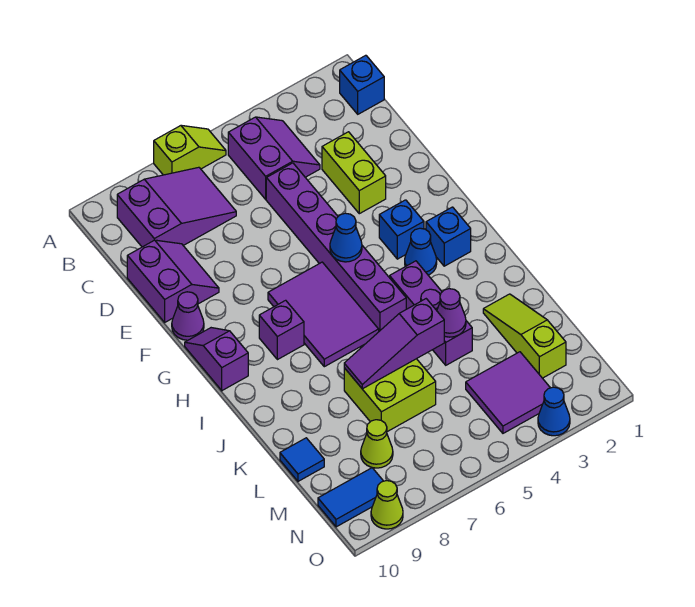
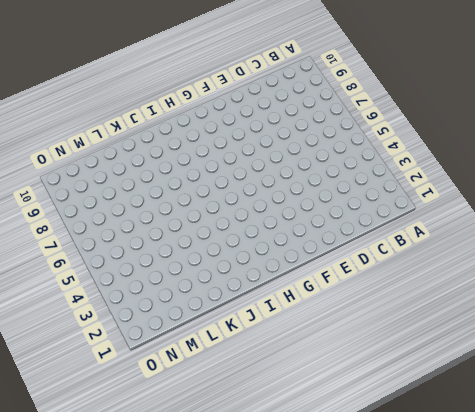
none -> lime slope A6:A7 level 1 top 7
none -> blue brick B1 level 1
none -> purple slope B4:C5 level 1 top 5

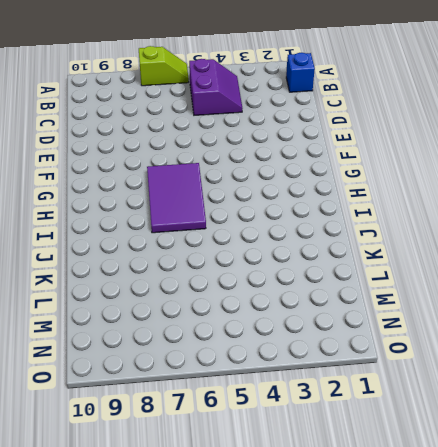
none -> purple slope B7:C9 level 1 top 9
none -> lime brick D3:E3 level 1
none -> purple brick D5:I5 level 1

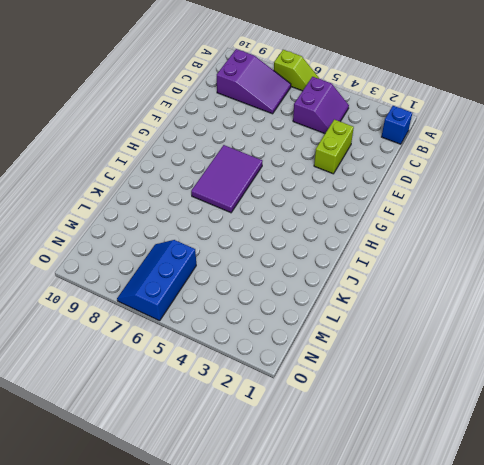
blue slope M6:O7 level 1 top 6 -> none
none -> purple brick D5:I5 level 1
none -> purple slope D9:E10 level 1 top 10
none -> purple cone F10 level 1

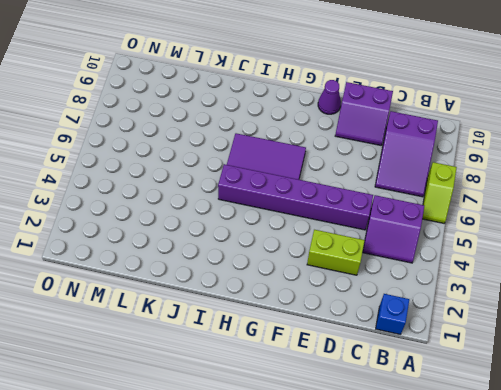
none -> blue brick G3 level 1
none -> purple slope G10:H10 level 1 top H
none -> blue brick H2 level 1

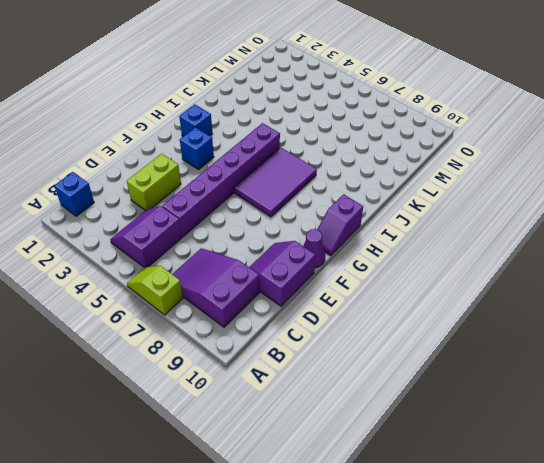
none -> blue cone H3 level 1
none -> purple brick H8 level 1
none -> purple brick I4:K4 level 1

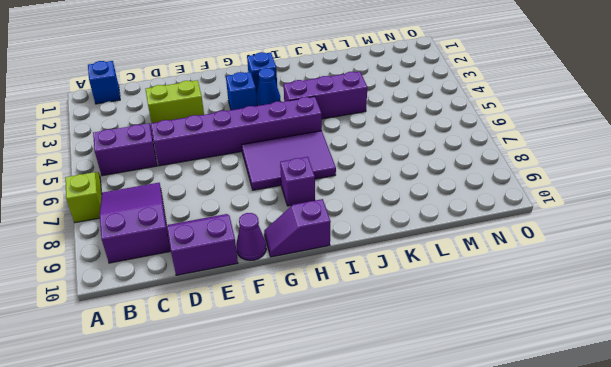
none -> lime slope K2:M2 level 1 top M
none -> lime brick K6:L7 level 1
none -> blue tile L10 level 1

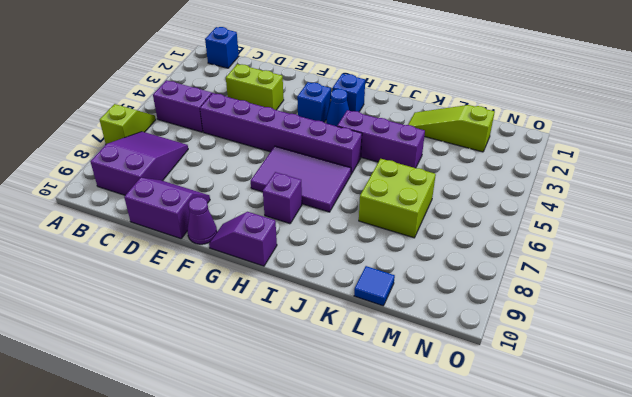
none -> purple tile M3:N4 level 1
none -> lime cone M8 level 1
none -> blue tile N9:N10 level 1

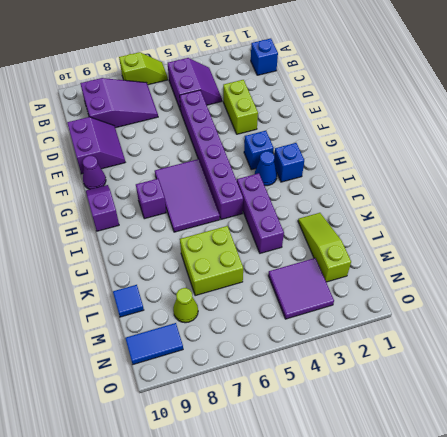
none -> blue cone O3 level 1
none -> lime cone O9 level 1
none -> blue cone G5 level 2

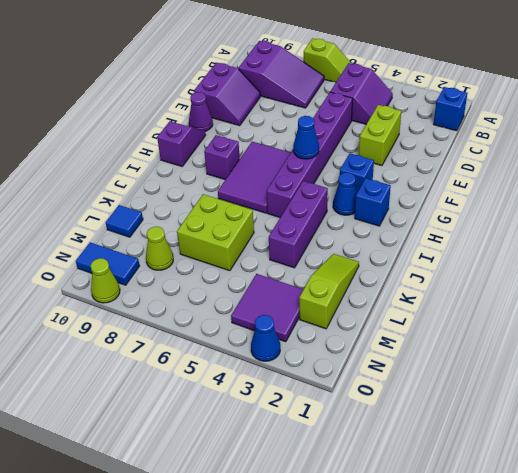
none -> purple cone K4 level 2
none -> purple slope K5:K7 level 2 top 5

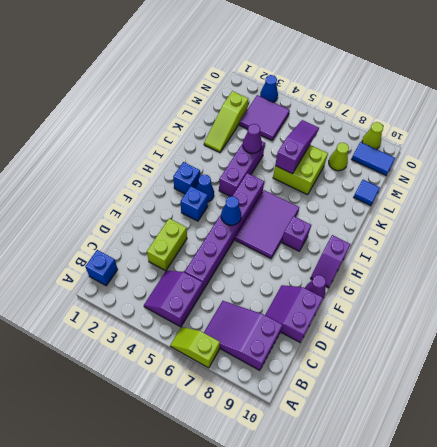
purple slope K6:M6 level 2 top K -> purple slope K5:K7 level 2 top 5

